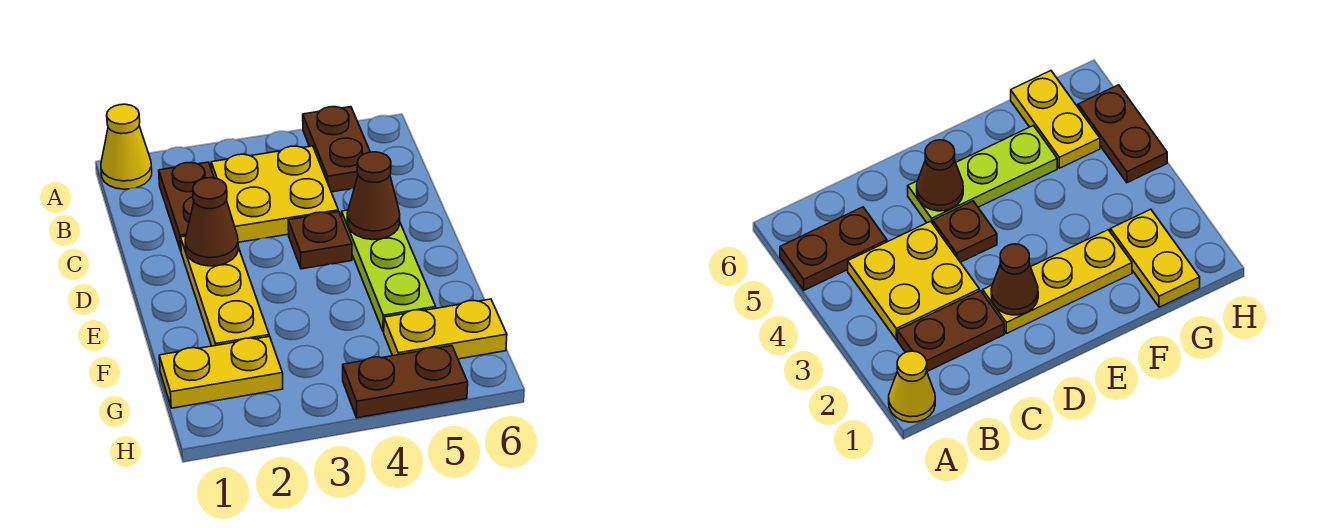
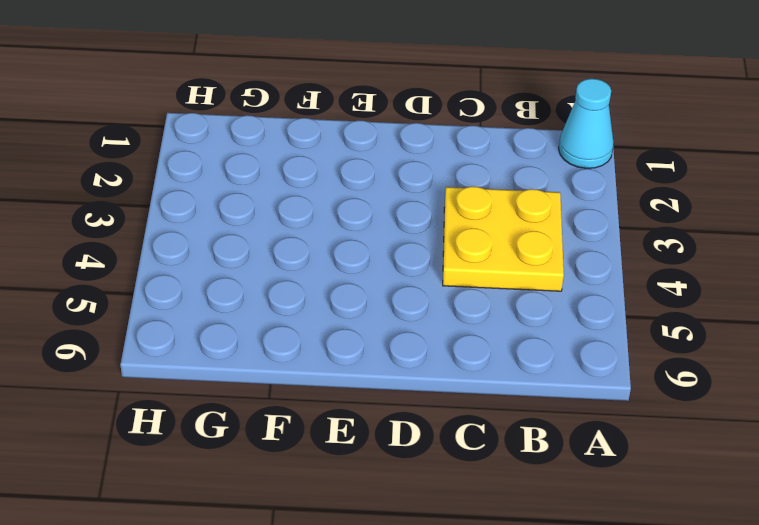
cyan cone A1 level 1 -> yellow cone A1 level 1
none -> brown plate A5:B5 level 1
none -> brown plate B2:C2 level 1
none -> yellow plate D2:F2 level 1

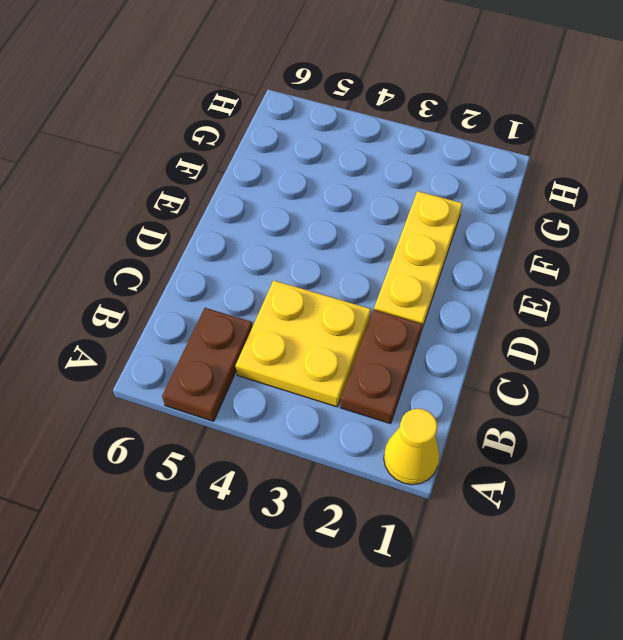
none -> brown plate D4 level 1
none -> lime plate D5:F5 level 1
none -> yellow plate G1:G2 level 1

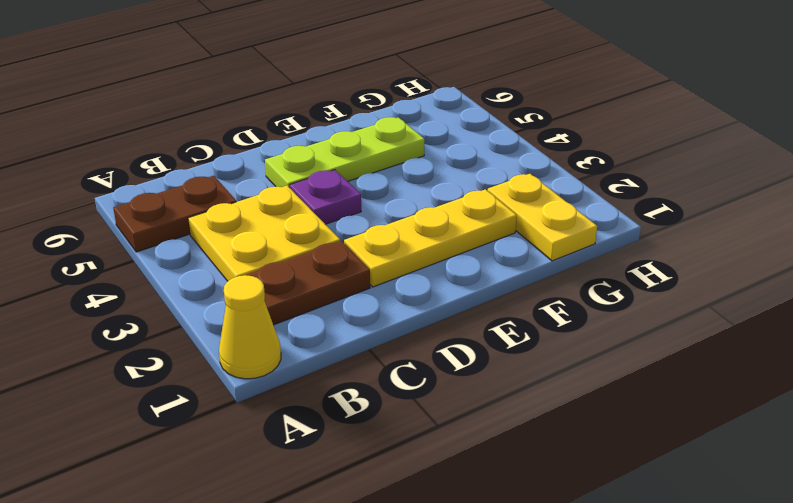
purple plate D4 level 1 -> brown plate D4 level 1
none -> yellow plate G5:G6 level 1
none -> brown plate H4:H5 level 1
none -> brown cone D2 level 2

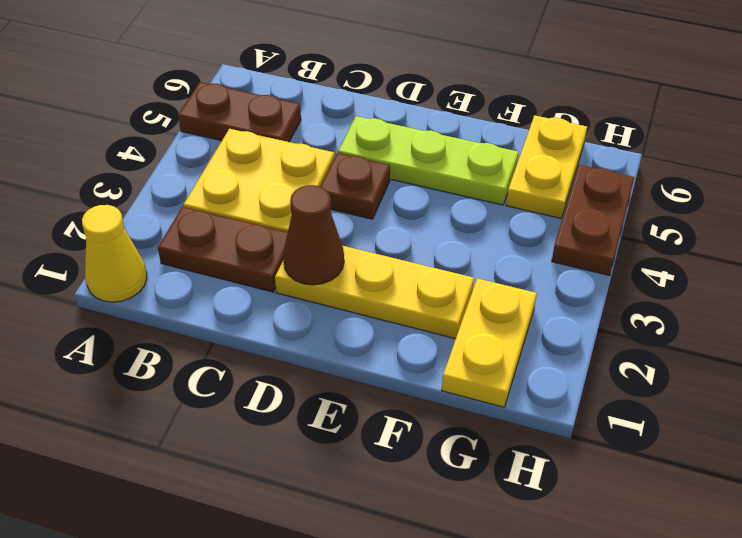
none -> brown cone D5 level 2

